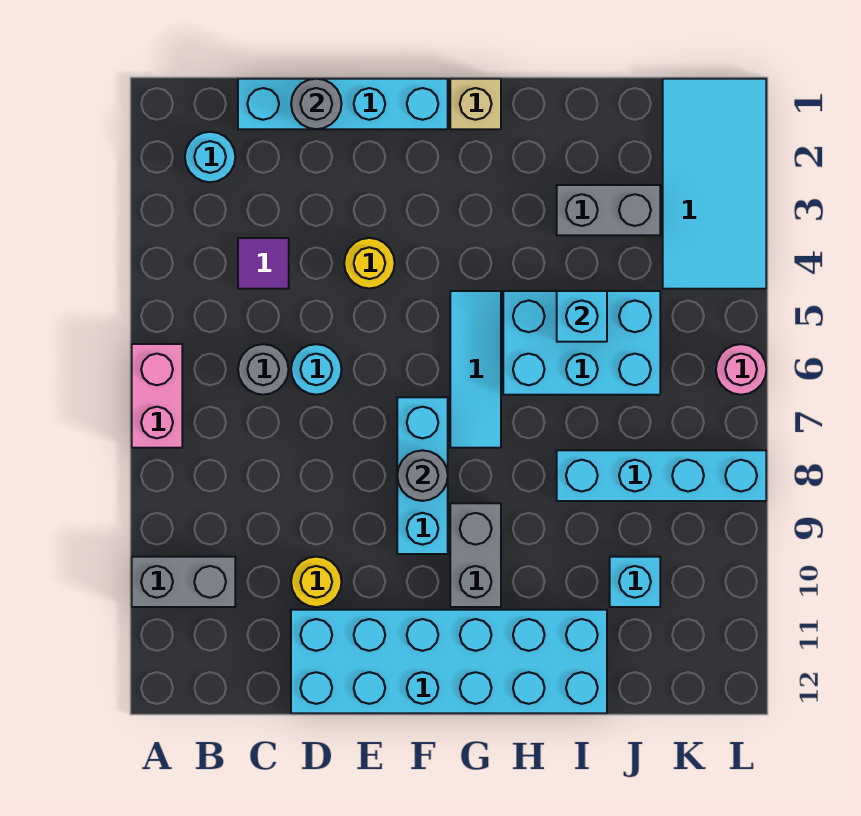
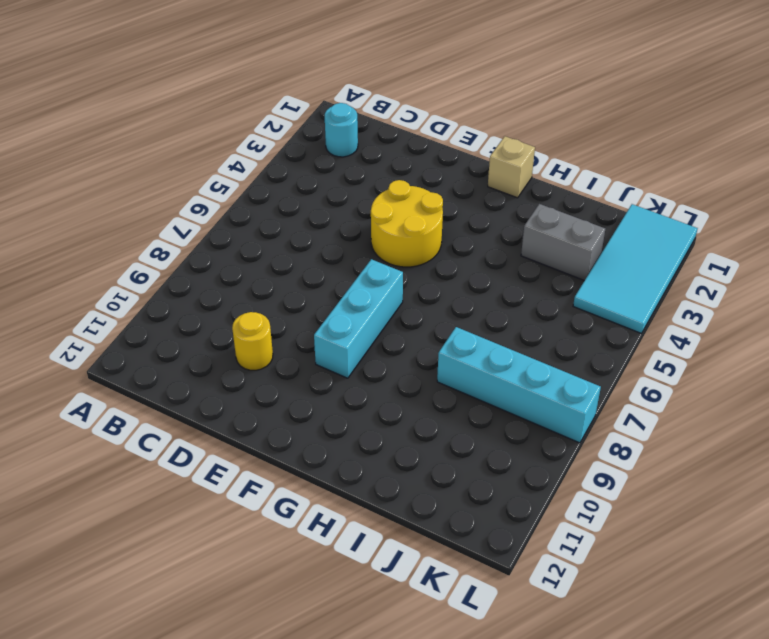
yellow round brick E4:F5 level 1 -> yellow round brick E4 level 1
none -> pink brick A6:A7 level 1
none -> grey brick A10:B10 level 1
none -> cyan brick C1:F1 level 1

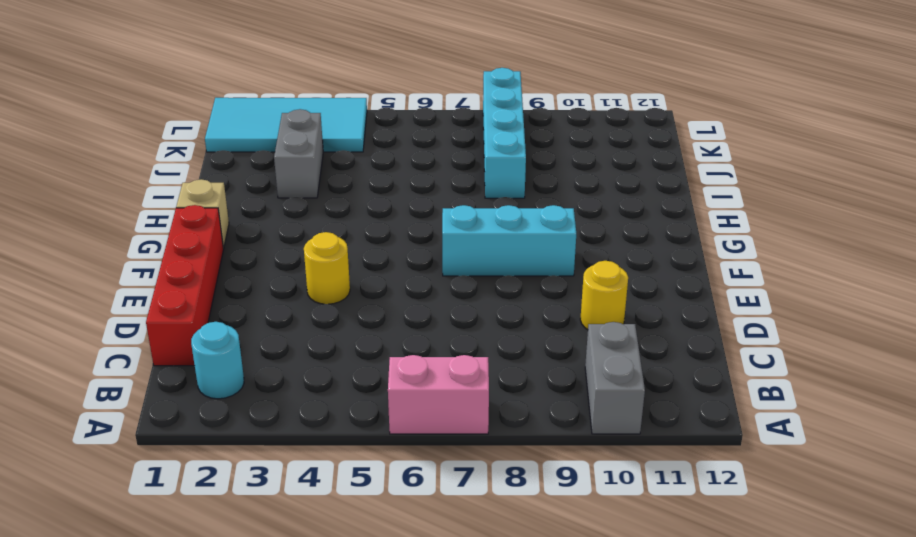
red brick C1:F1 level 1 -> cyan brick C1:F1 level 1
none -> purple tile C4 level 1
none -> grey round brick C6 level 1
none -> cyan round brick D6 level 1

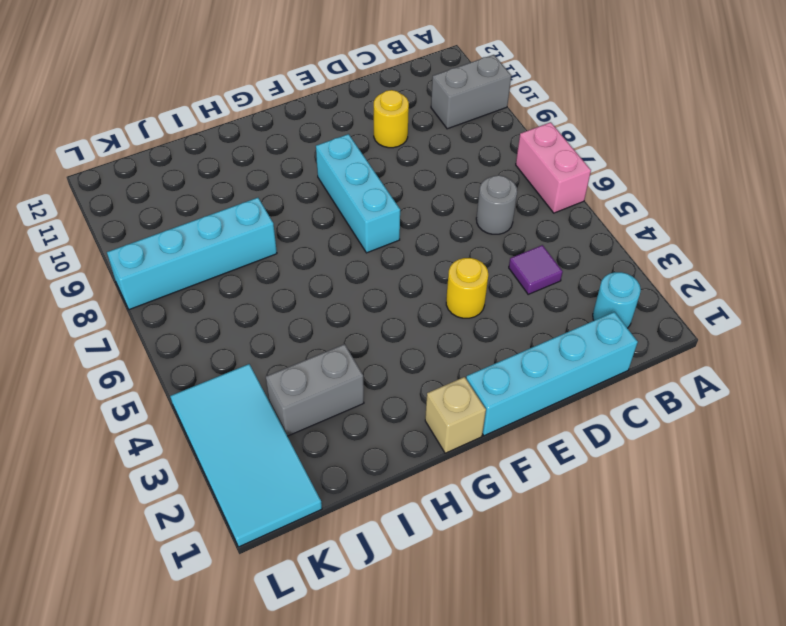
none -> cyan round brick D6 level 1
none -> cyan brick D11:I12 level 1
none -> cyan tile G5:G7 level 1

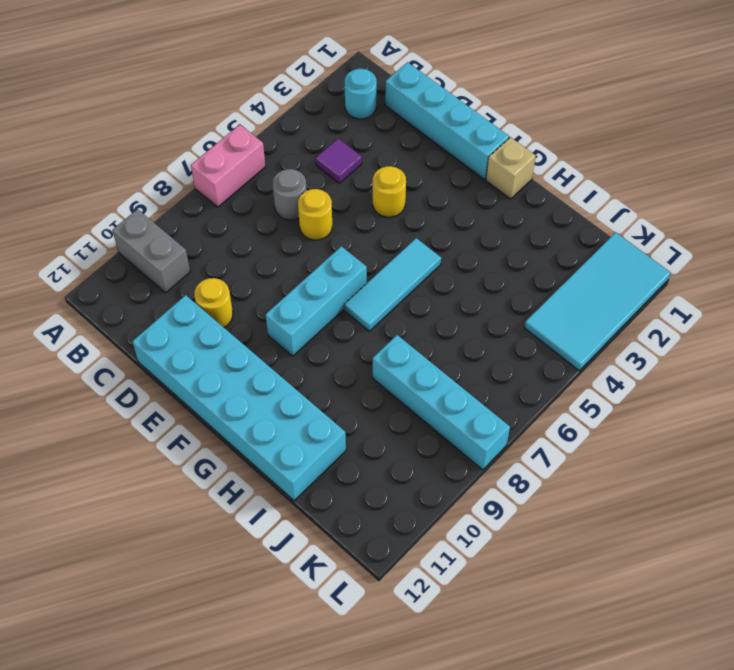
yellow round brick D6 level 1 -> cyan round brick D6 level 1
none -> grey brick G9:G10 level 1
none -> cyan brick H5:J6 level 1
none -> grey brick I3:J3 level 1

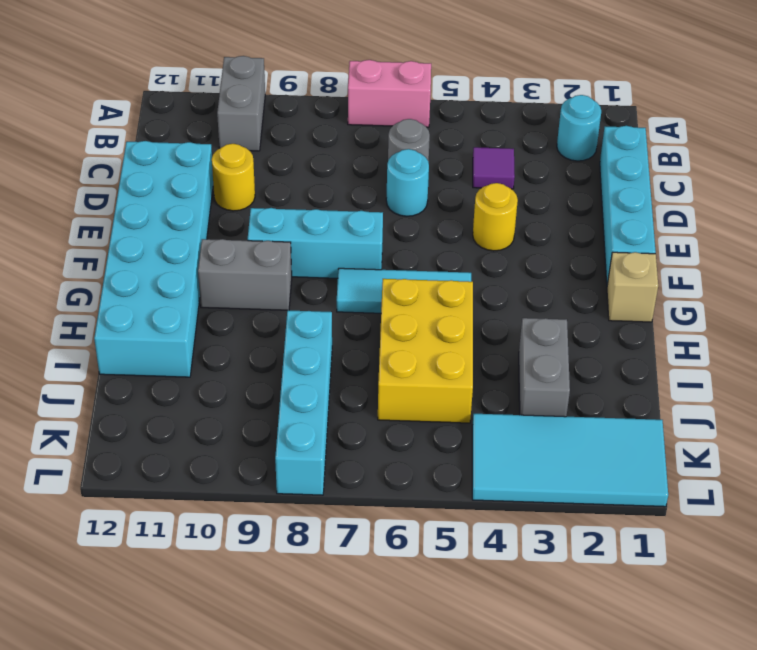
yellow brick H5:J6 level 1 -> cyan brick H5:J6 level 1
none -> cyan brick J10 level 1
none -> pink round brick L6 level 1
none -> grey round brick D1 level 2

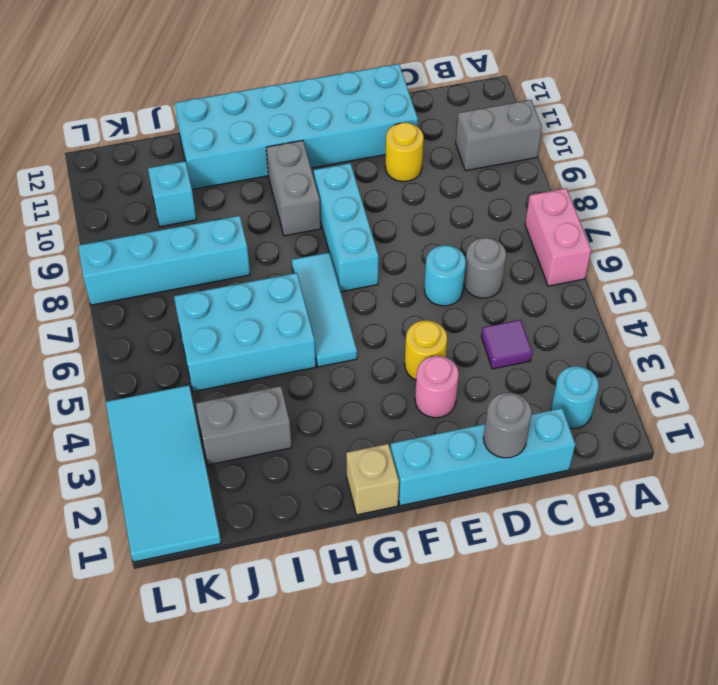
pink round brick E3 level 1 -> pink round brick L6 level 1
none -> grey round brick F8 level 2
none -> cyan brick I5 level 2

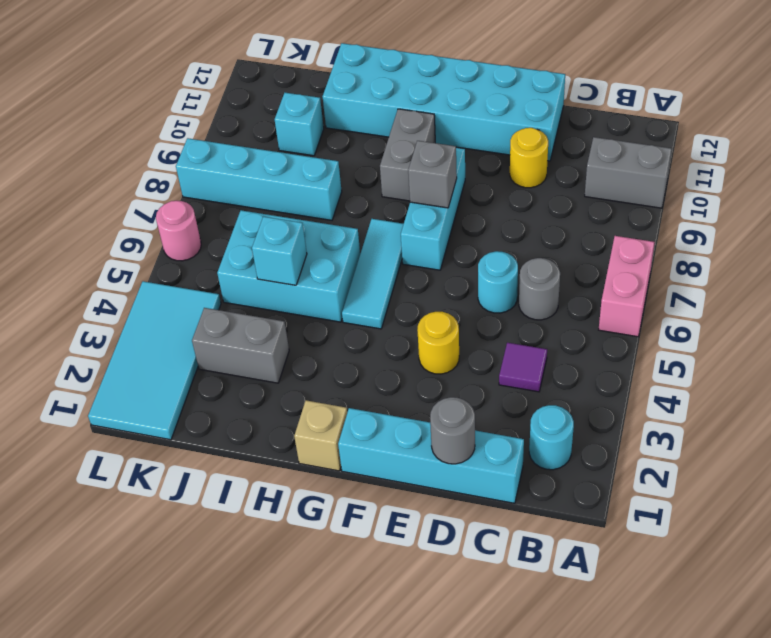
grey brick F8 level 2 -> grey round brick F8 level 2

